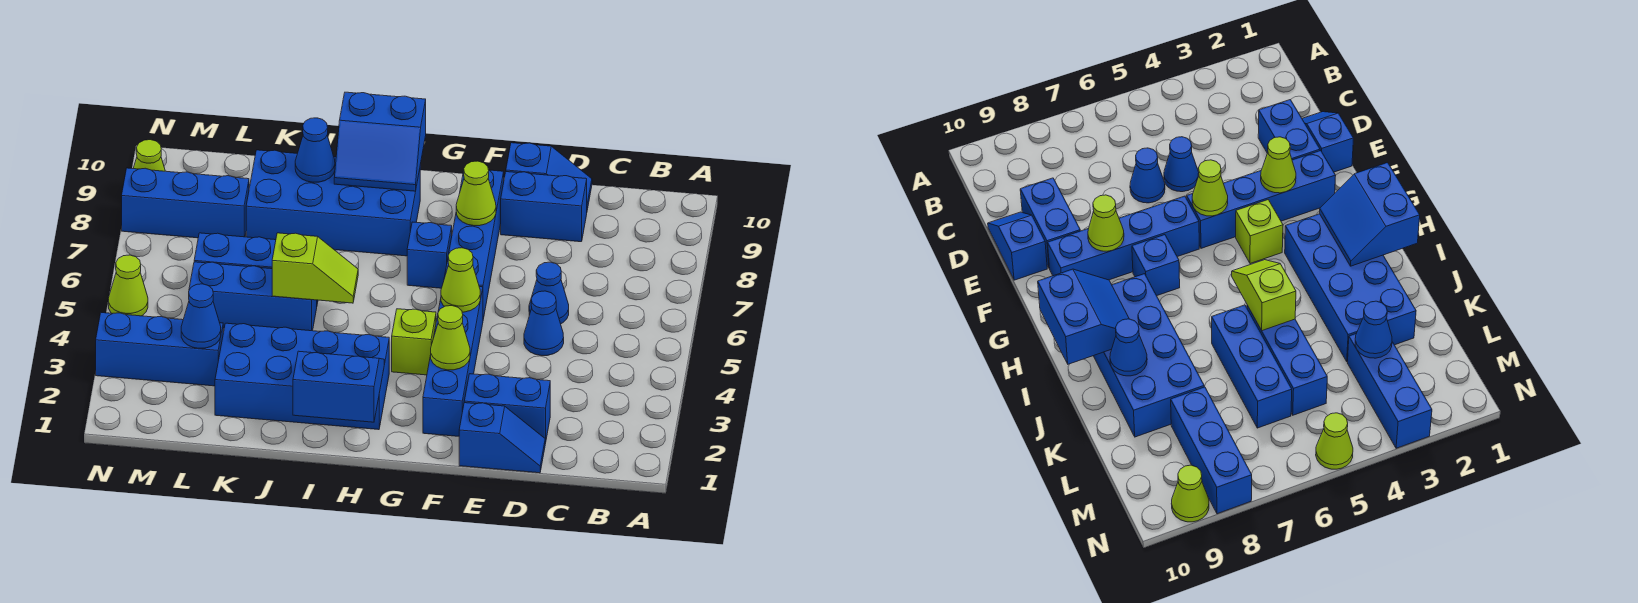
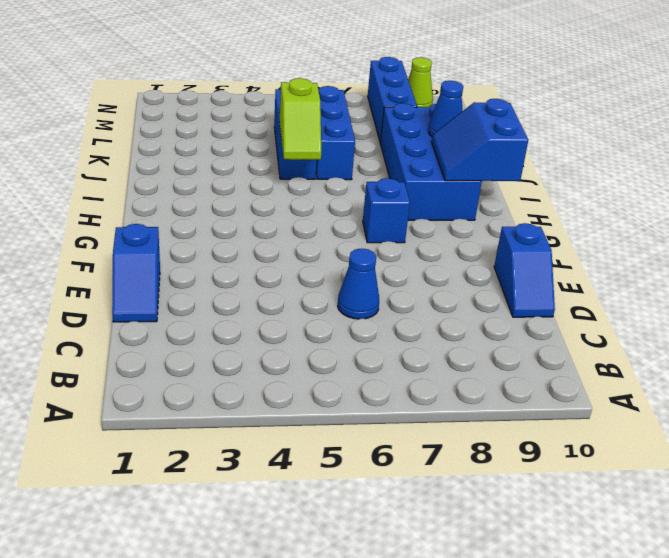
none -> blue brick D2:E2 level 1
none -> blue cone D5 level 1
none -> blue brick D9:E9 level 1

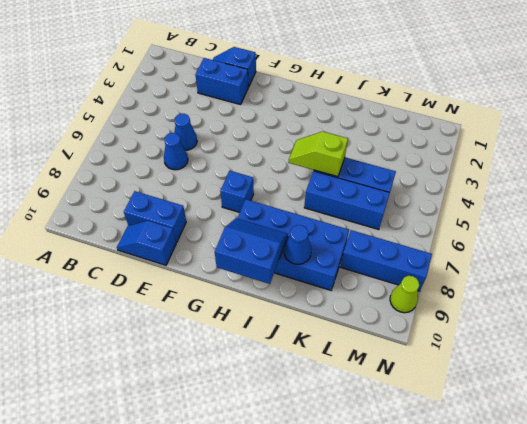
none -> blue brick F2:F5 level 1
none -> blue brick F6:F9 level 1
none -> lime brick G4 level 1

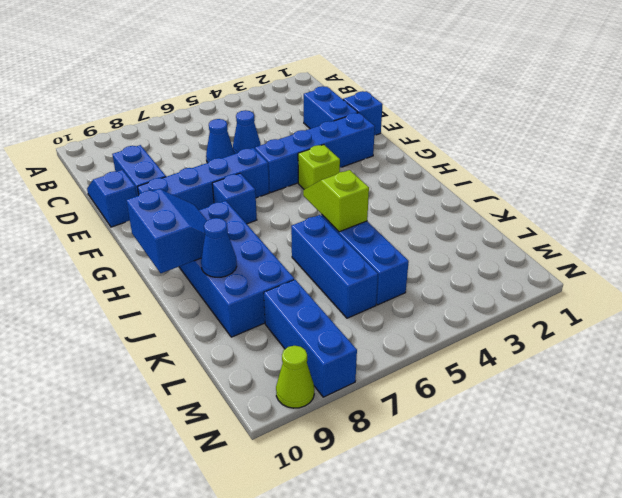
none -> blue brick H2:K3 level 1
none -> blue brick L3:N3 level 1
none -> lime cone N5 level 1

